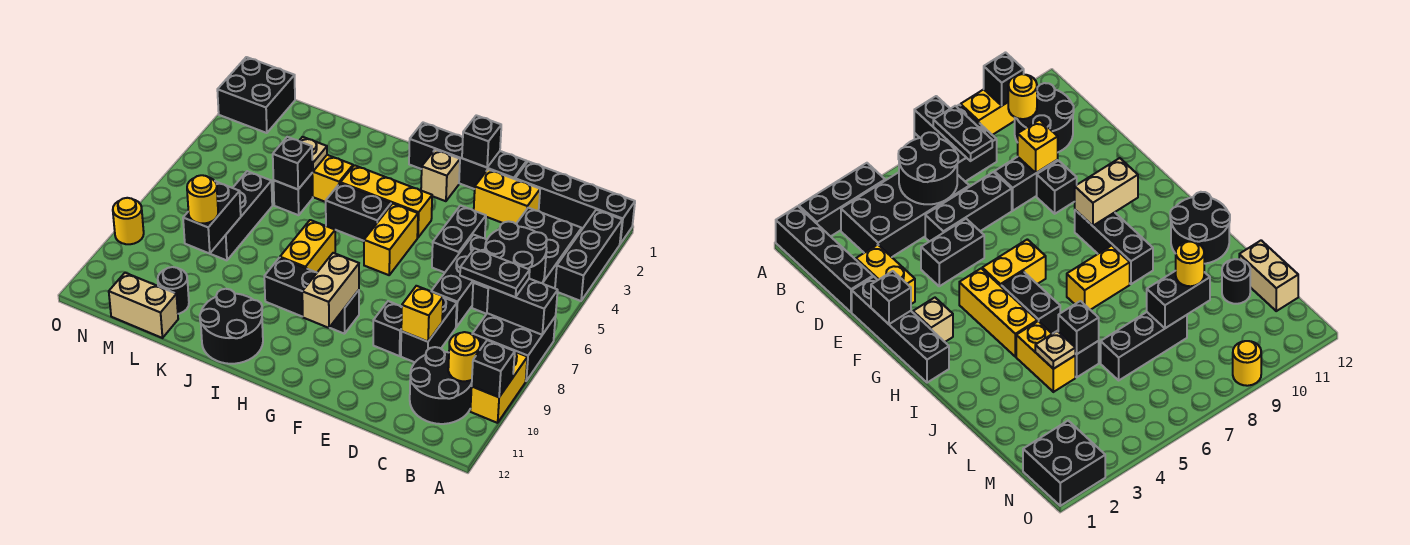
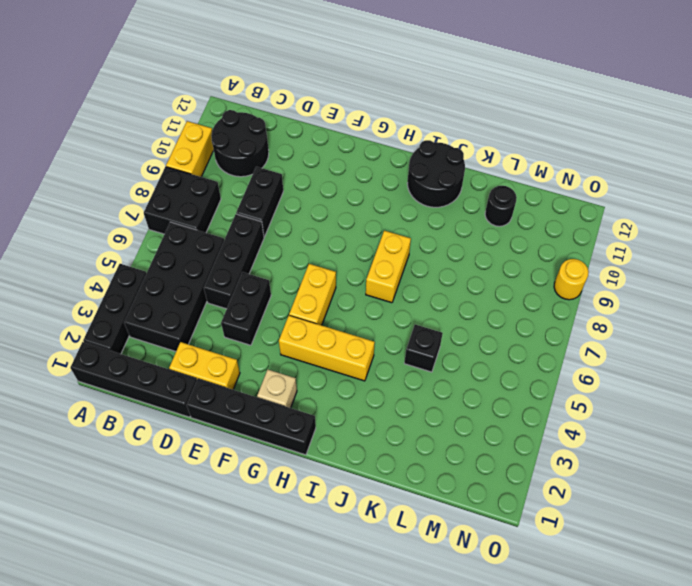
none -> black brick E9 level 1
none -> black brick G9:I9 level 1
none -> black brick H5:I5 level 1
none -> yellow brick J4:K4 level 1

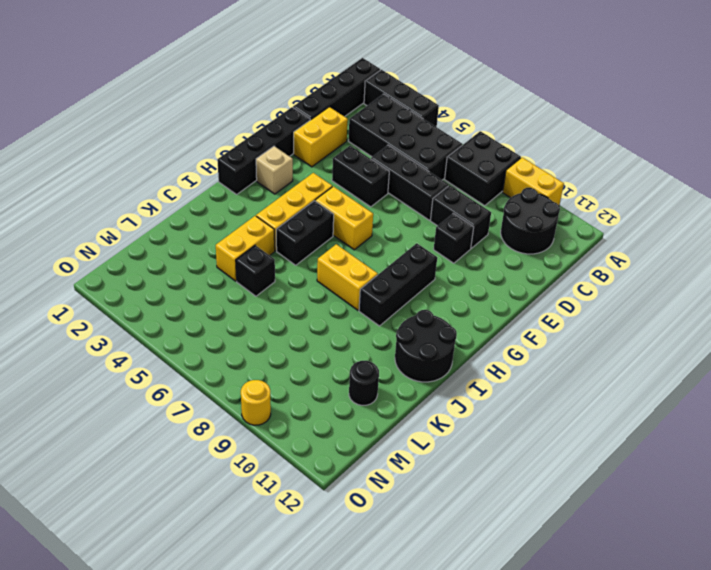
none -> black brick L6:L8 level 1
none -> tan brick L12:M12 level 1
none -> black brick N1:O2 level 1
none -> black brick A7:B7 level 2

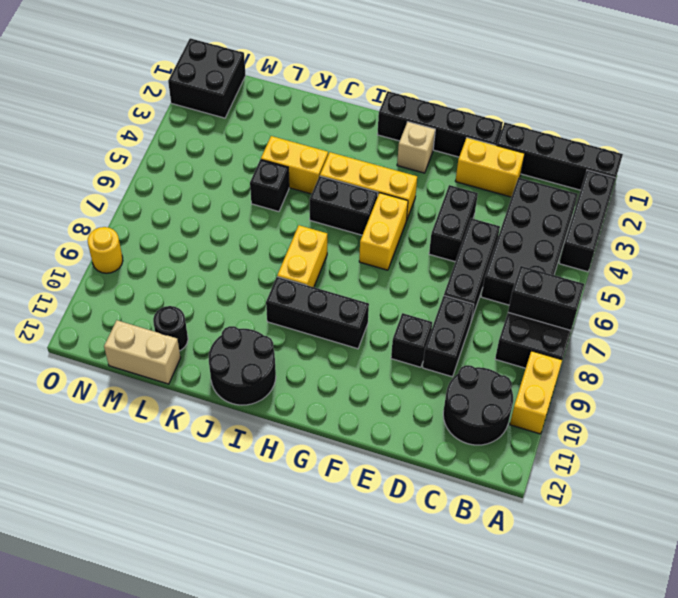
none -> black brick L6:L8 level 1
none -> black brick A10 level 2
none -> black round brick B5:C6 level 2
none -> yellow round brick B10 level 2

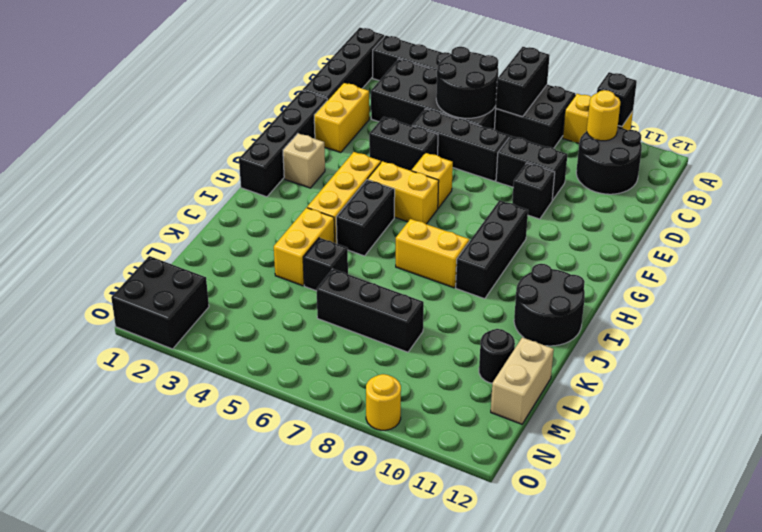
yellow brick F6 level 1 -> yellow brick D9 level 2
none -> black brick F1 level 2
none -> tan brick G9:G10 level 2
none -> tan plate K4 level 2
none -> black brick K5 level 2

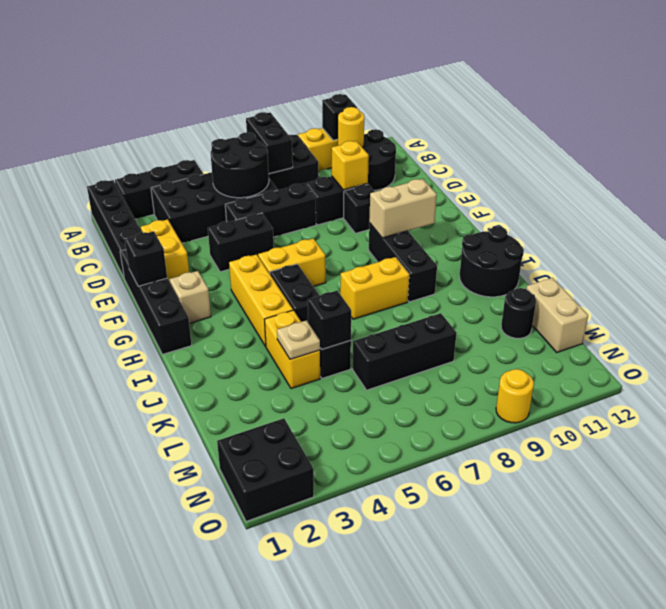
none -> black brick L8:L9 level 2
none -> black plate B7:C7 level 3
none -> yellow round brick L9 level 3

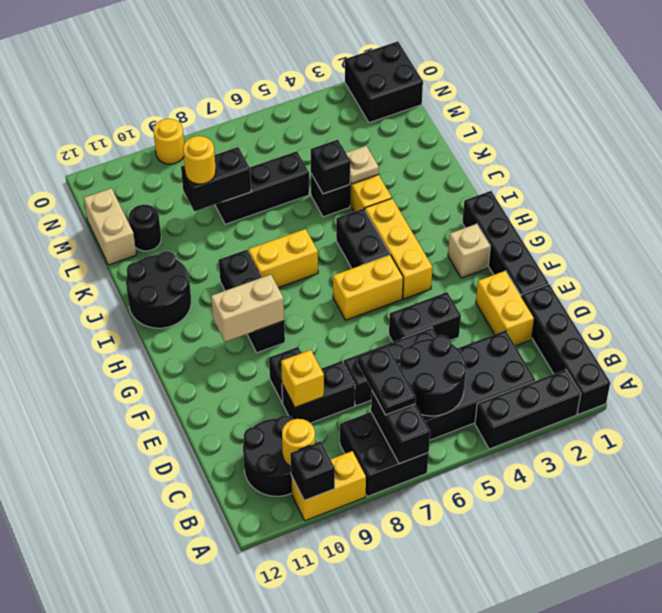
none -> black brick F1 level 2

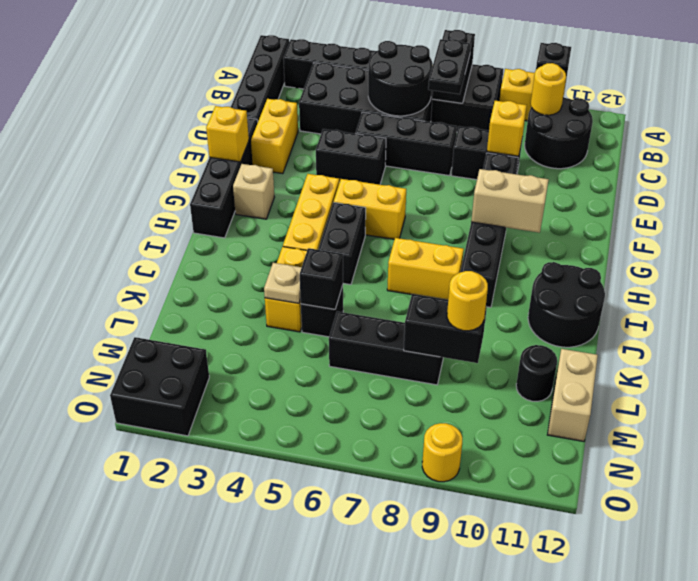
yellow brick F1 level 2 -> black brick F1 level 2

